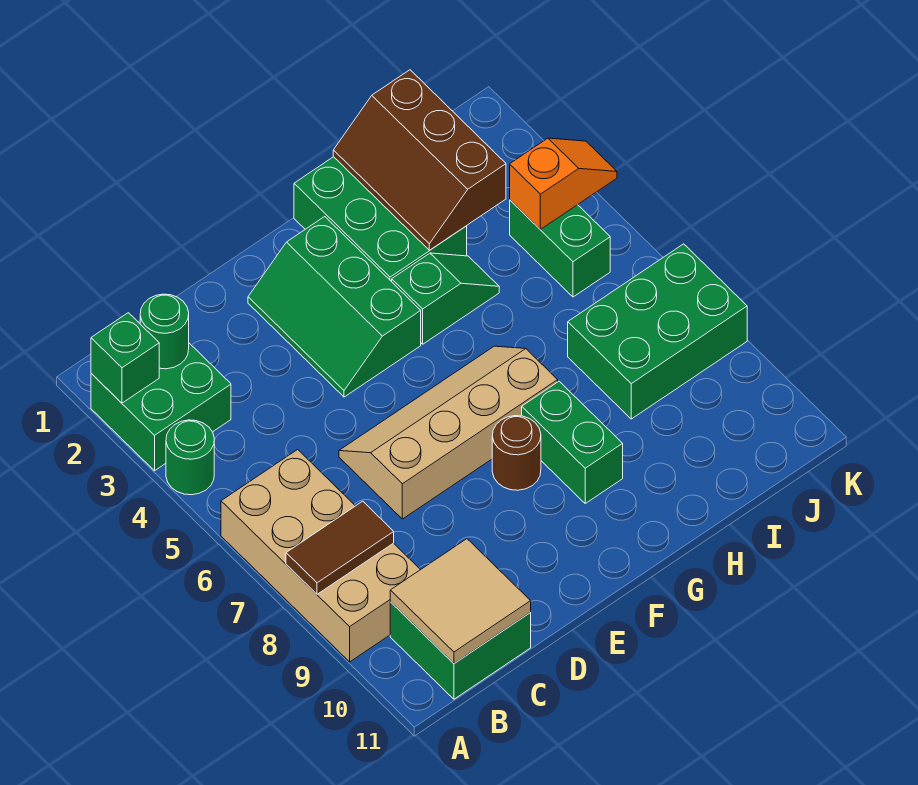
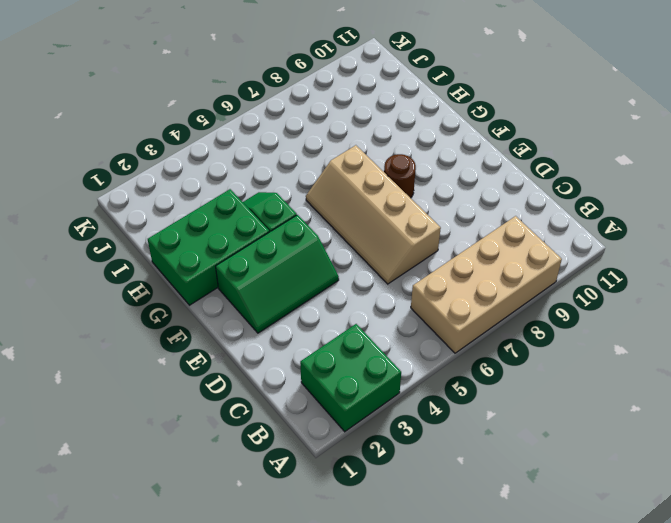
none -> green round brick A4 level 1
none -> green brick B10:C11 level 1
none -> green brick G8:G9 level 1

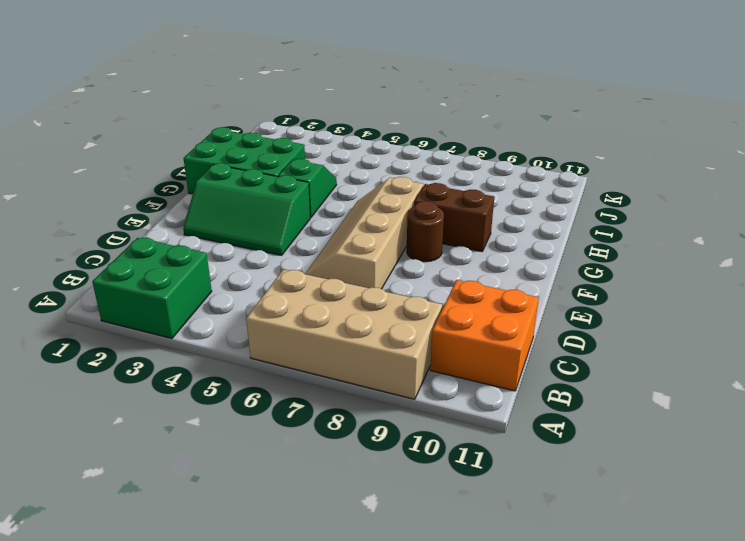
orange brick B10:C11 level 1 -> green brick B10:C11 level 1
brown brick G8:G9 level 1 -> green brick G8:G9 level 1
none -> green round brick A4 level 1
none -> green brick I7:K8 level 1
none -> green brick J4:J5 level 1

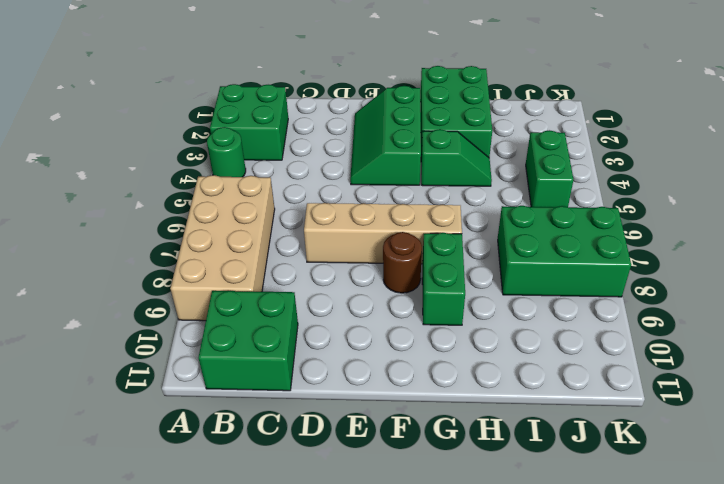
none -> green brick A2 level 2
none -> brown tile A8:B8 level 2
none -> green round brick B2 level 2

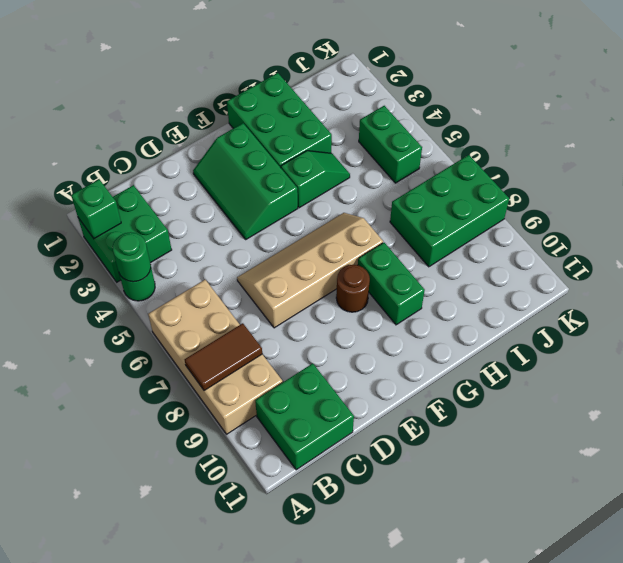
green round brick A4 level 2 -> green round brick B2 level 2
none -> tan tile B10:C11 level 2
none -> brown slope H1:I3 level 2 top I
none -> orange slope J4:K4 level 2 top J

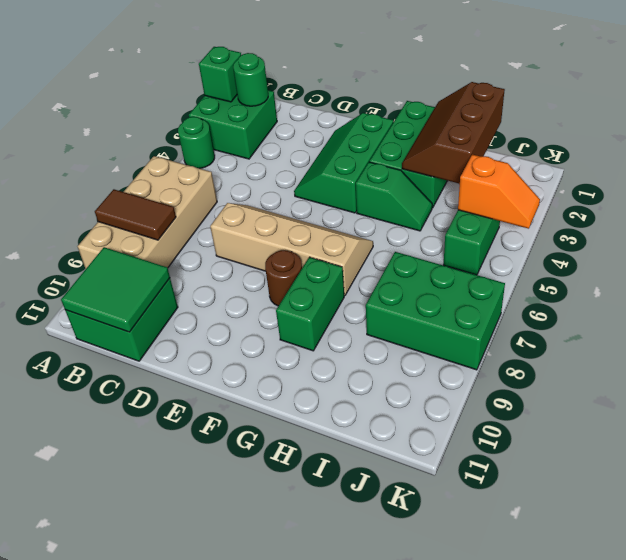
green tile B10:C11 level 2 -> tan tile B10:C11 level 2

